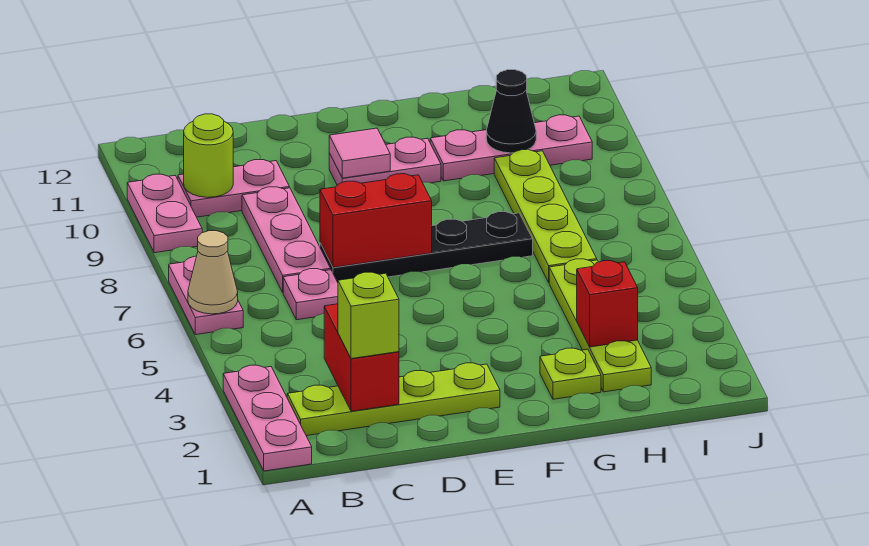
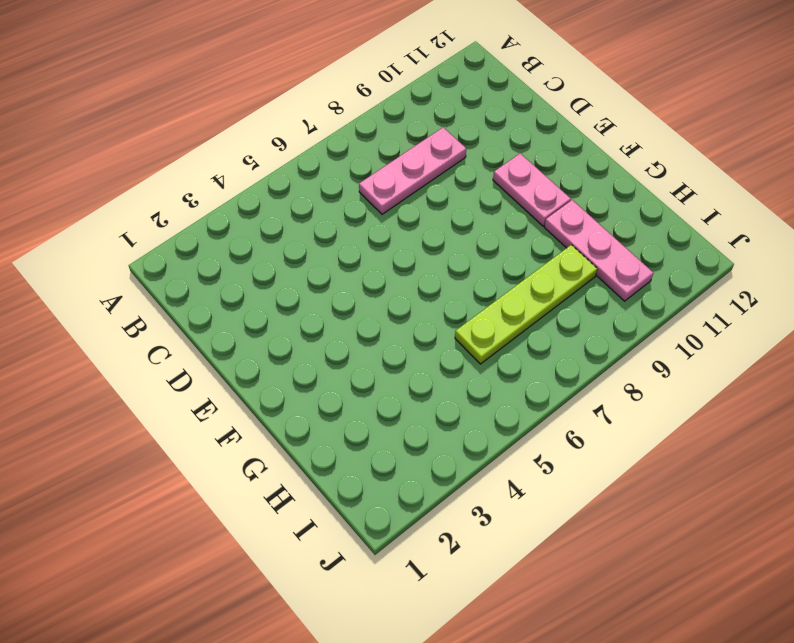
none -> pink plate A1:A3 level 1
none -> pink plate A6:A7 level 1
none -> pink plate A9:A10 level 1

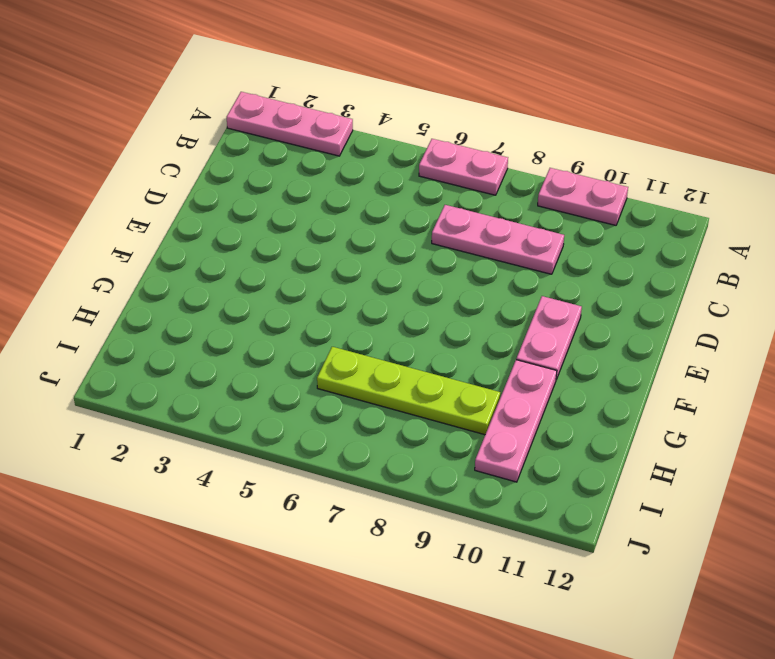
none -> lime plate B2:E2 level 1
none -> pink plate B10:C10 level 1
none -> pink plate C6 level 1

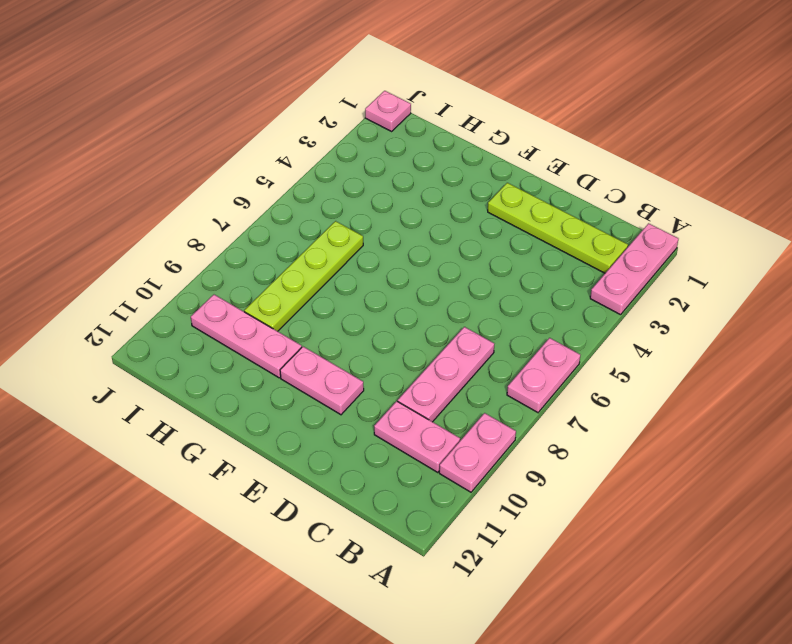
pink plate J1 level 1 -> pink plate C6 level 1
none -> black plate D7:G7 level 1
none -> lime plate G2 level 1
none -> lime plate H2:H5 level 1

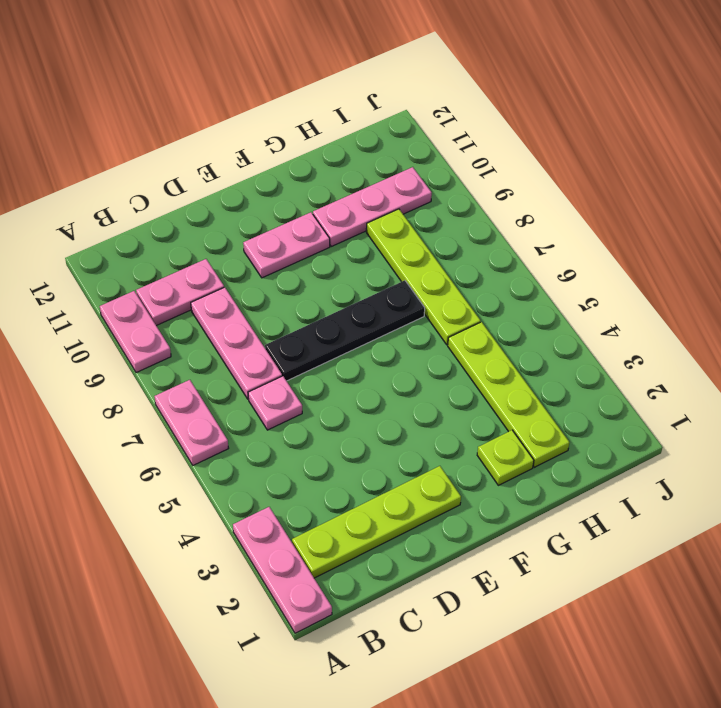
none -> tan cone A6 level 2
none -> lime round brick B10 level 2
none -> red brick C2:C3 level 2

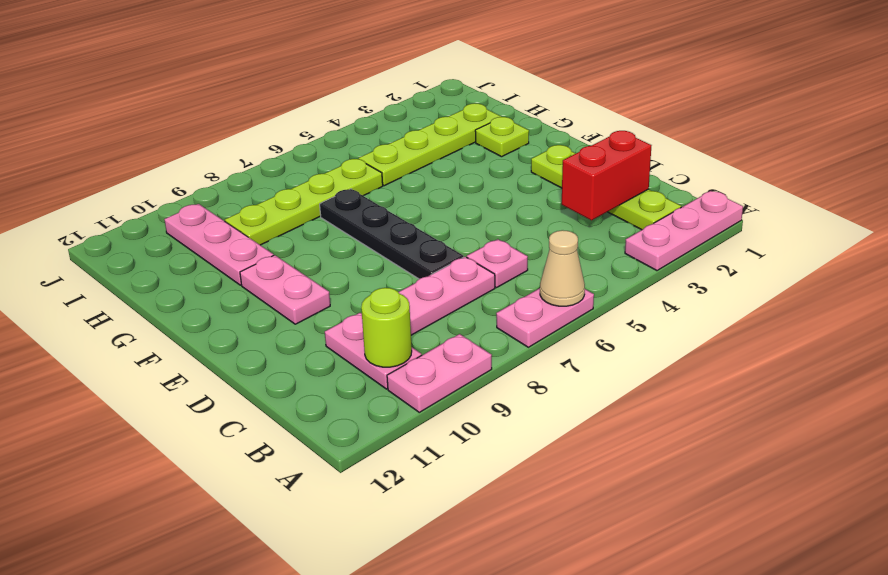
none -> red brick D7:E7 level 2
none -> pink tile E10 level 2
none -> red brick H3 level 2

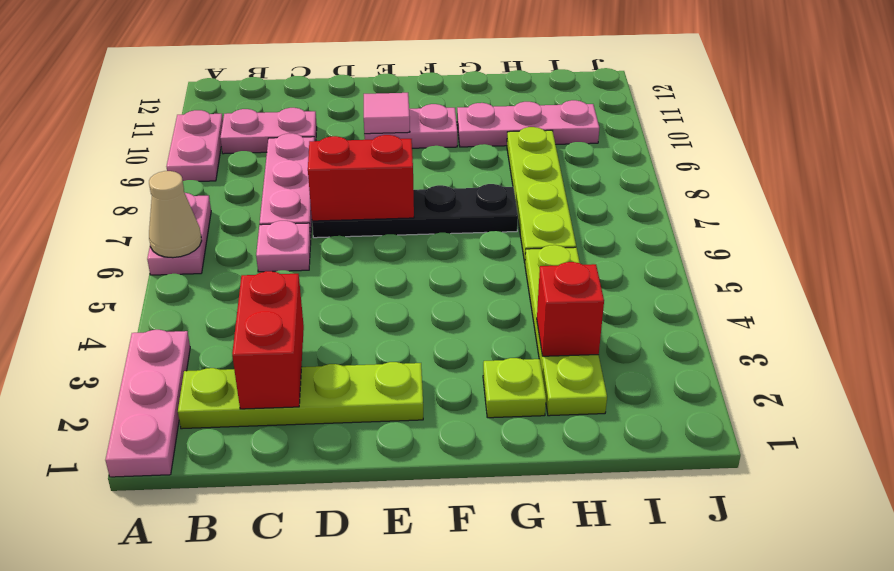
none -> lime round brick B10 level 2
none -> black cone H10 level 2
none -> lime brick C2 level 3

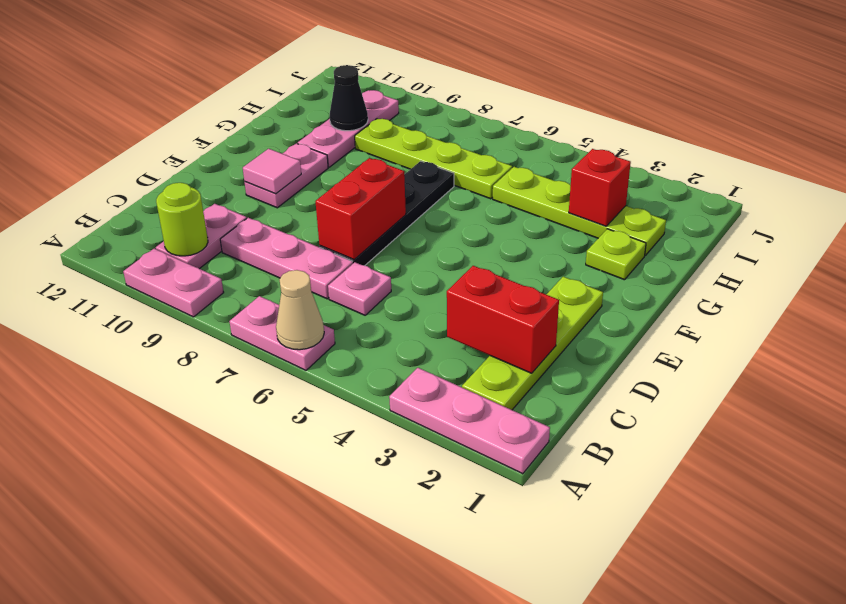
none -> lime brick C2 level 3

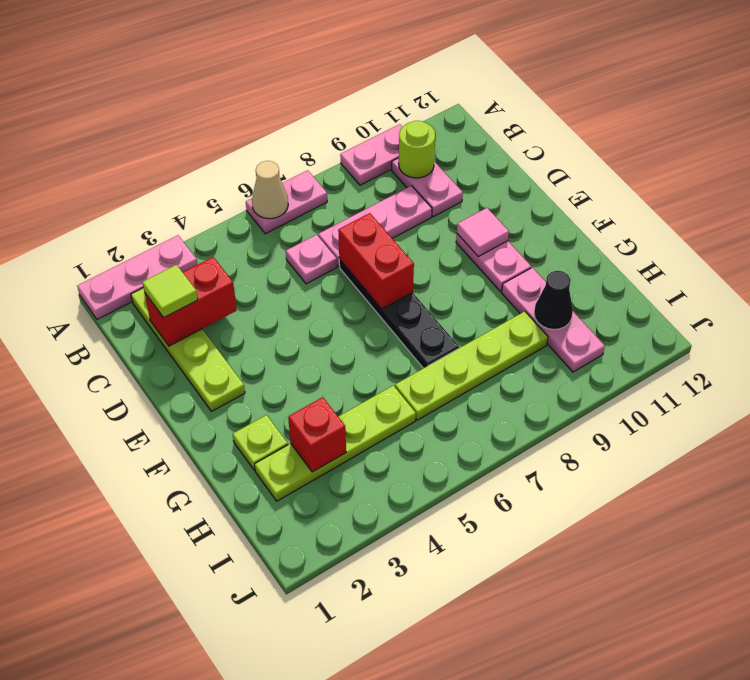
lime tile C2 level 3 -> lime brick C2 level 3

